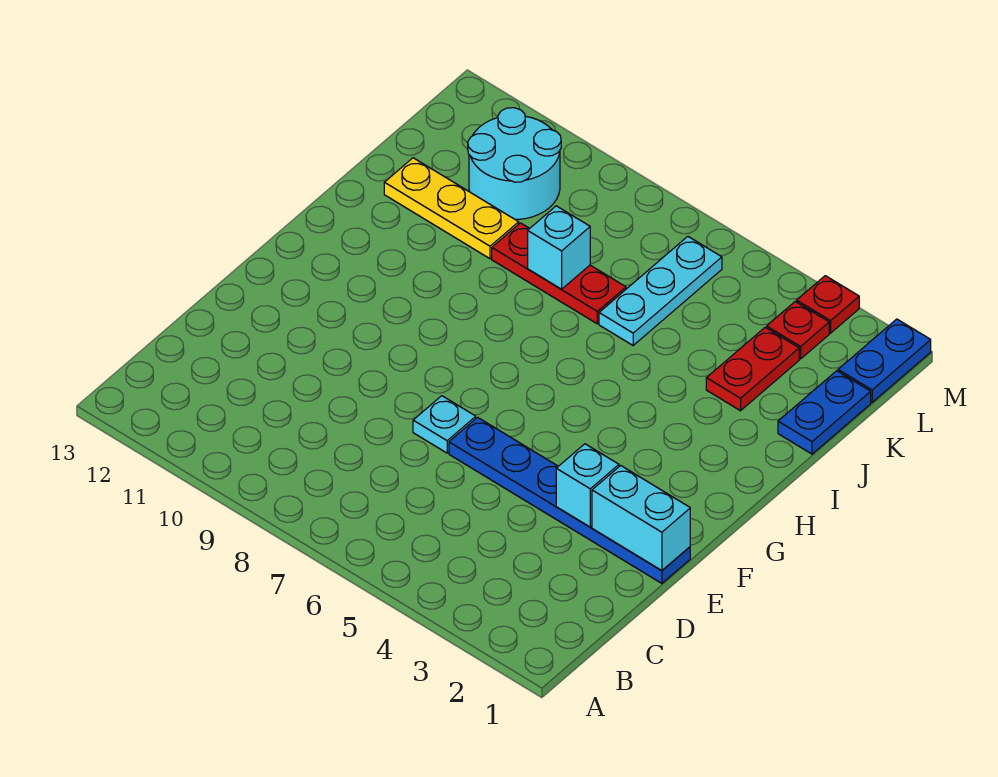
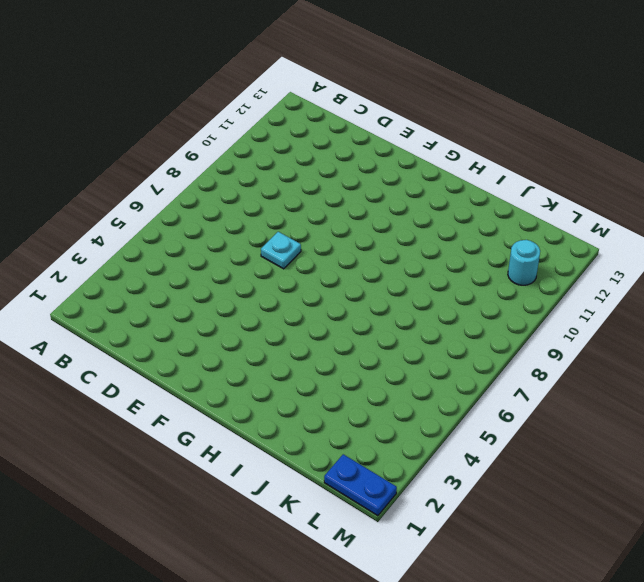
cyan round brick L11 level 1 -> cyan round brick K10:L11 level 1
none -> blue plate E1:E6 level 1
none -> blue plate J1:K1 level 1
none -> red plate J3:K3 level 1

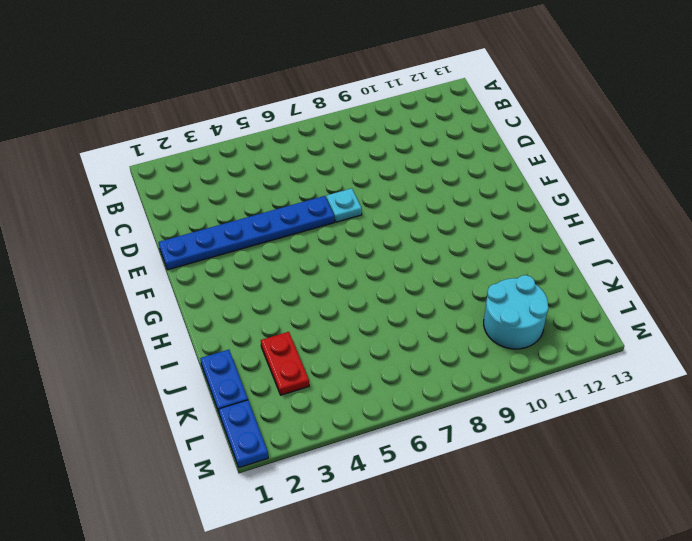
none -> cyan plate J6:L6 level 1
none -> red plate J7:J9 level 1
none -> yellow plate J10:J12 level 1

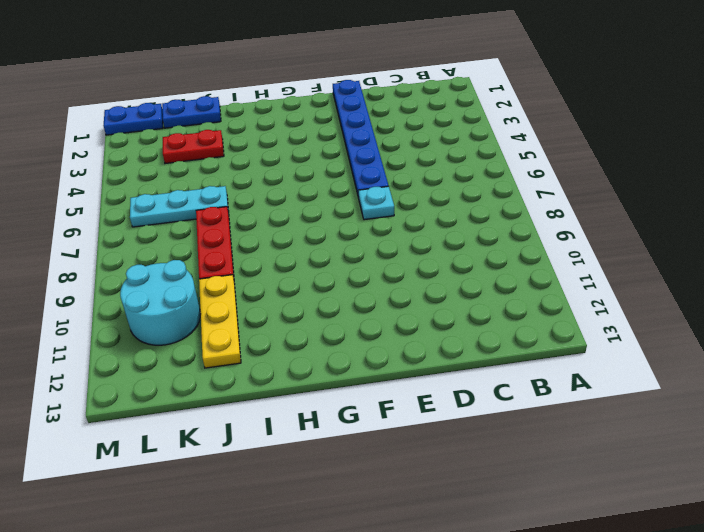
none -> red plate L3 level 1
none -> red plate M3 level 1
none -> cyan brick E1:E2 level 2

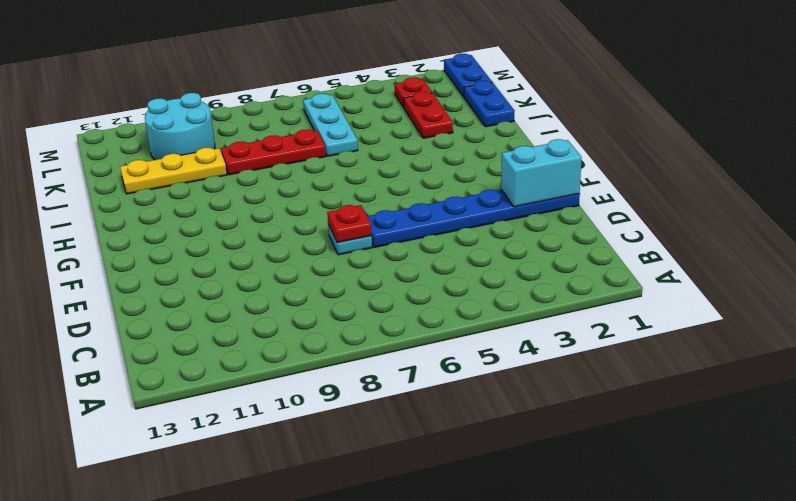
red plate E7 level 2 -> red plate M3 level 1
none -> cyan brick E3 level 2
none -> cyan brick J8 level 2

